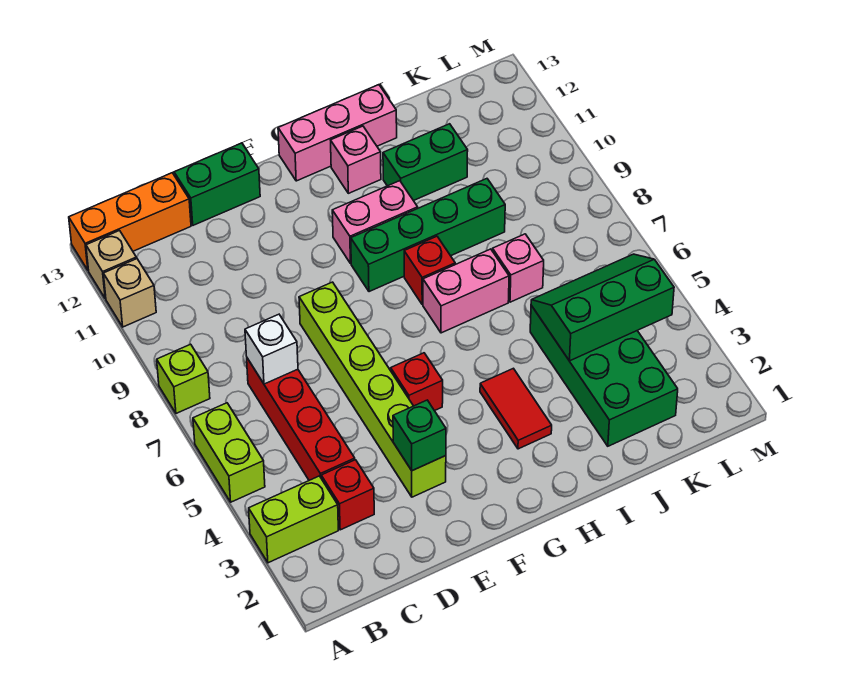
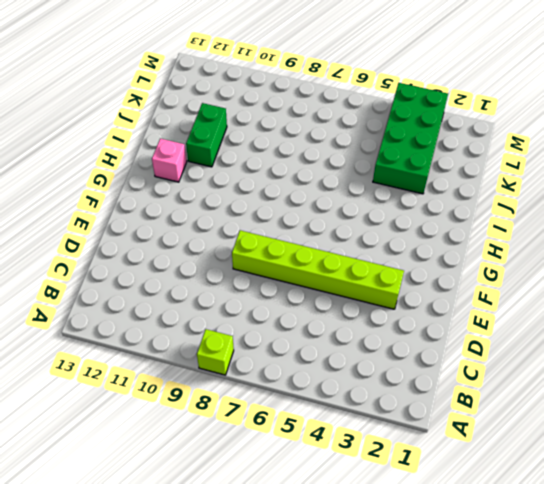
green brick J3:M4 level 1 -> green brick J2:K5 level 1
none -> lime brick A3:B3 level 1
none -> lime brick A5:A6 level 1
none -> tan brick A11 level 1

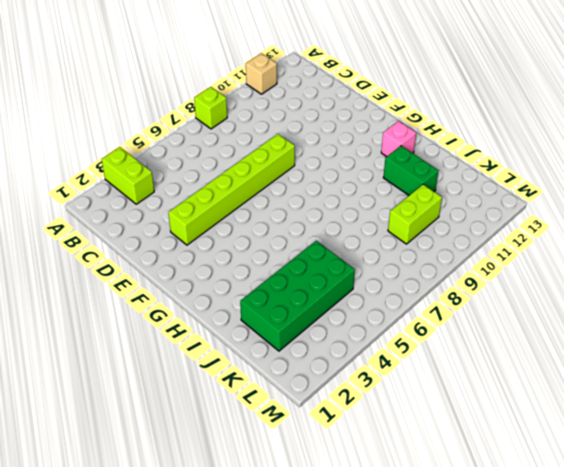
lime brick K9:K10 level 1 -> lime brick A5:A6 level 1
none -> tan brick A12 level 1
none -> orange brick A13:C13 level 1
none -> red brick C3 level 1

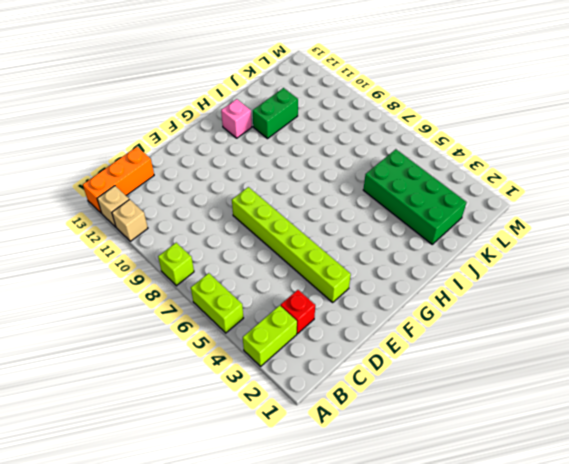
none -> red brick C4:C7 level 1
none -> green brick D13:E13 level 1
none -> red brick F5 level 1

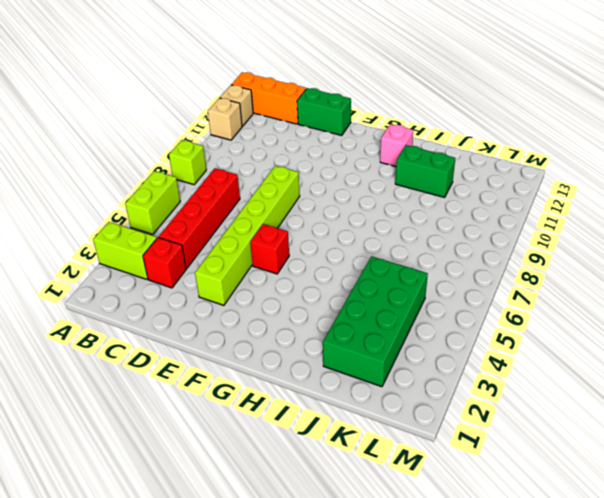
none -> green brick G9:J9 level 1
none -> pink brick G10:H10 level 1
none -> pink brick G13:I13 level 1

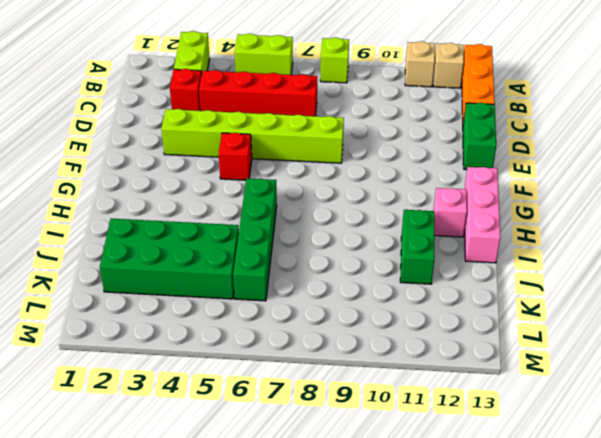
green brick H6:K6 level 1 -> green brick G9:J9 level 1
none -> pink brick G10:H10 level 1
none -> red tile H3:H4 level 1
none -> pink brick H7:I7 level 1

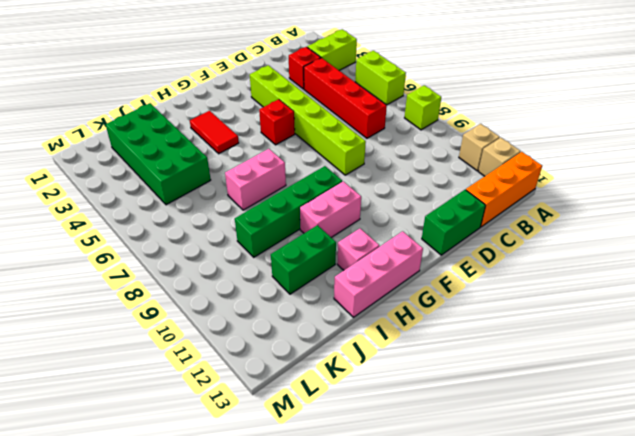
none -> red brick H8 level 1
none -> pink brick J7 level 1
none -> white brick C7 level 2

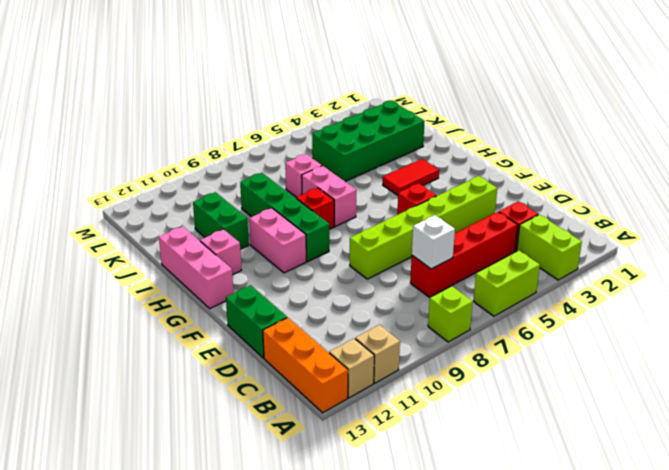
none -> green brick E3 level 2
none -> green slope J4:L5 level 2 top 4

